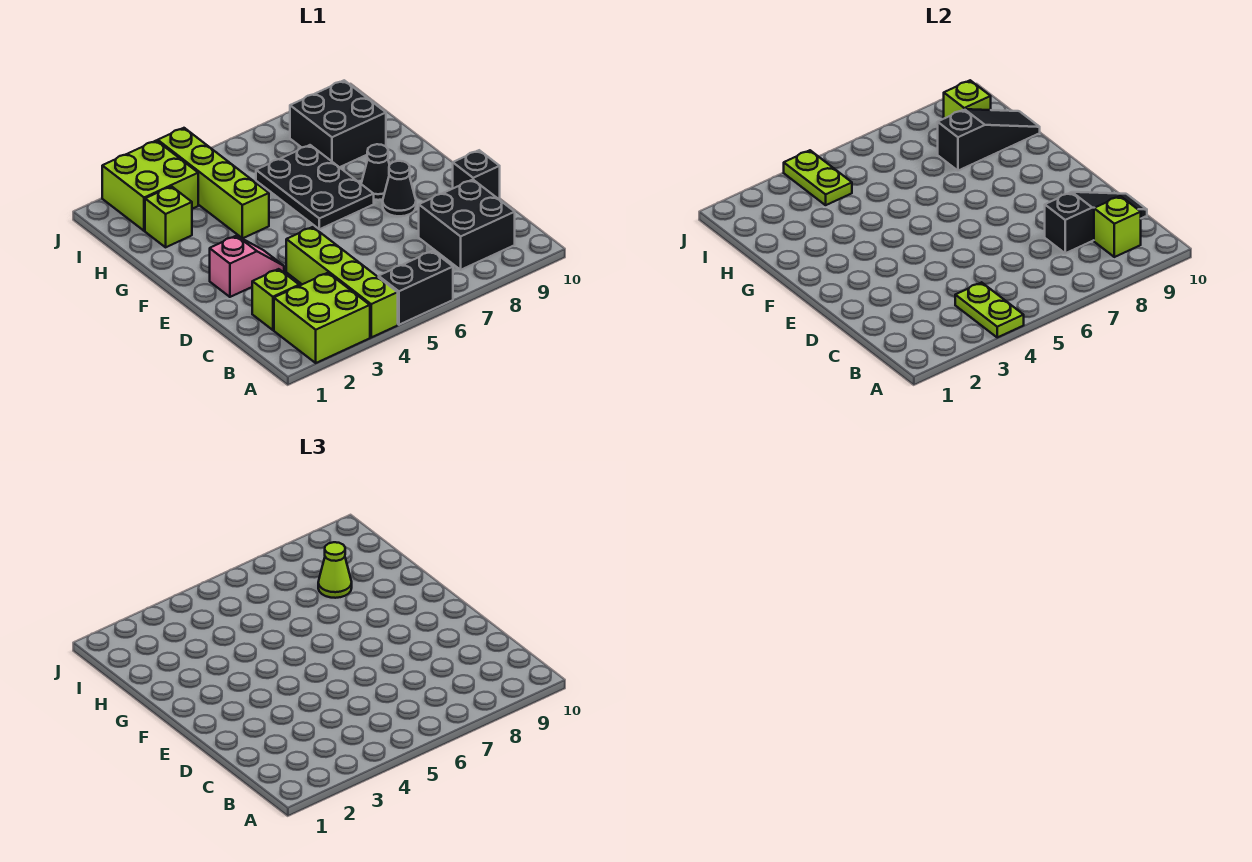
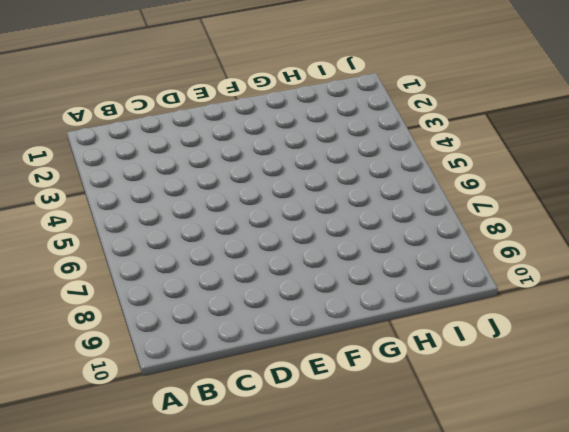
none -> lime brick A2:B3 level 1
none -> lime brick A4:D4 level 1
none -> black brick A5:A6 level 1

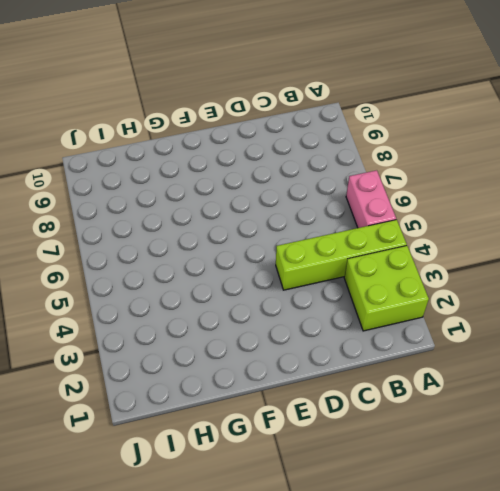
pink brick A5:A6 level 1 -> black brick A5:A6 level 1
none -> black brick B8:C9 level 1
none -> lime brick C2 level 1
none -> black brick D10 level 1

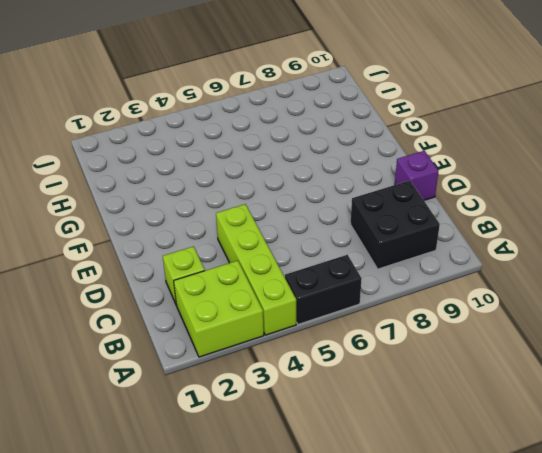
purple brick D10 level 1 -> black brick D10 level 1
none -> pink slope E2:E3 level 1 top 2
none -> black cone E8 level 1
none -> black plate F6:H7 level 1

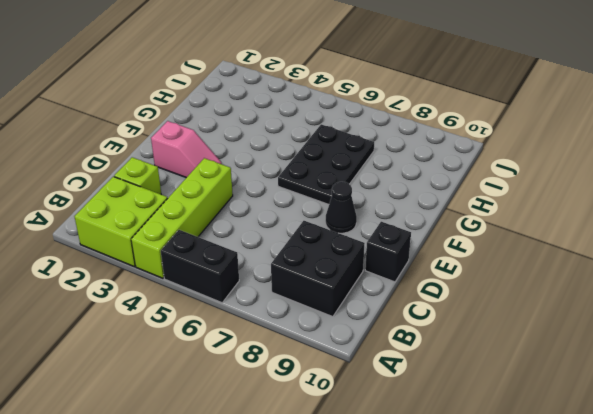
none -> black cone F8 level 1
none -> lime brick G4:J4 level 1
none -> lime brick H2 level 1

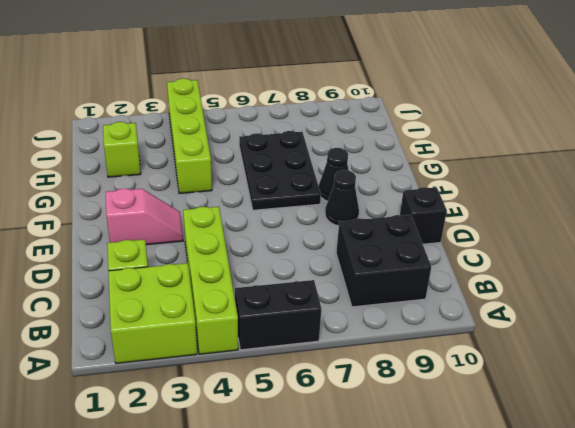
none -> black brick H8:I9 level 1
none -> lime brick I2:J3 level 1
none -> lime plate A4:B4 level 2

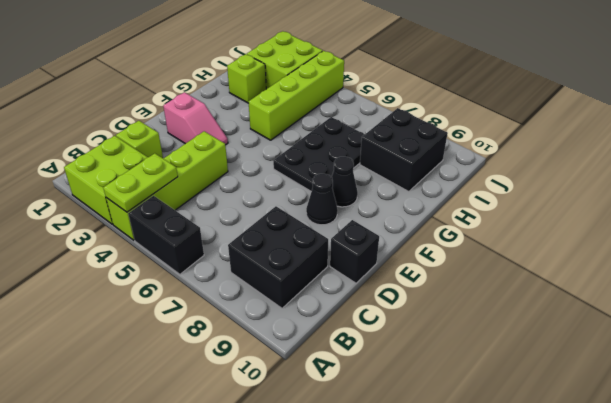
none -> lime brick B9 level 2
none -> black slope C8:C10 level 2 top 8
none -> black slope H8:H10 level 2 top 8

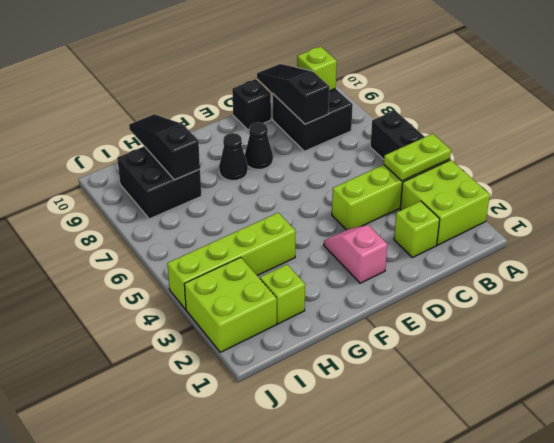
none -> black plate F6:H7 level 1
none -> lime plate I4:J4 level 2
none -> lime brick I9 level 2

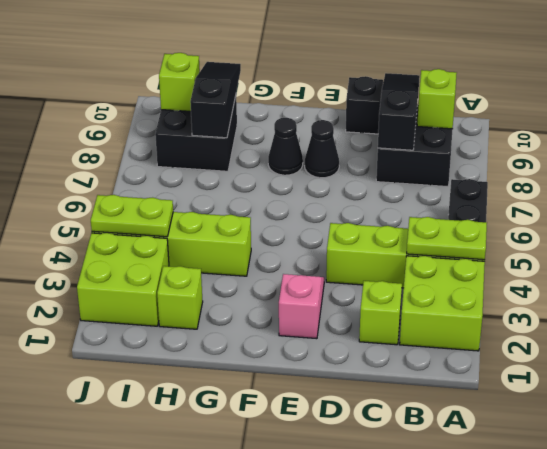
none -> black plate F6:H7 level 1
none -> lime cone H8 level 3

